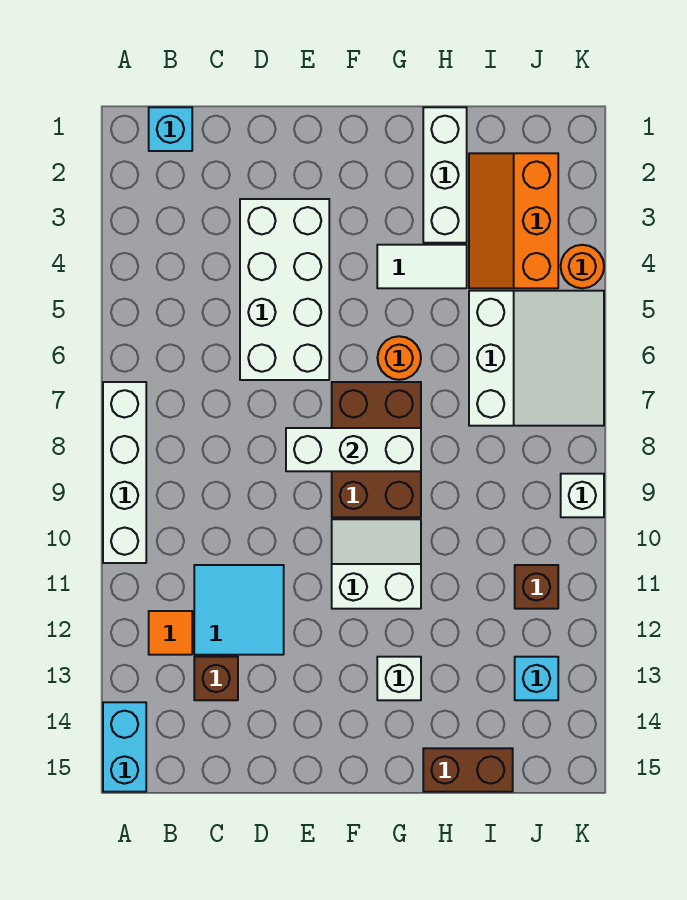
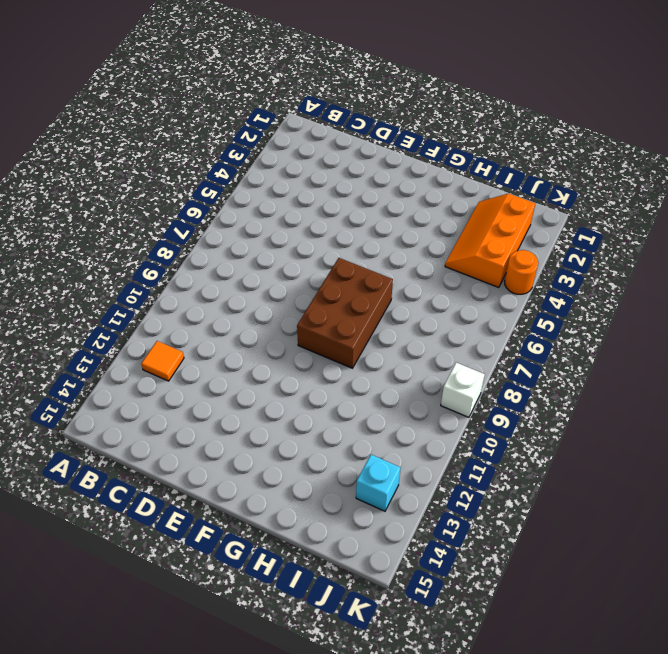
none -> white brick A7:A10 level 1
none -> cyan brick A14:A15 level 1
none -> cyan brick B1 level 1

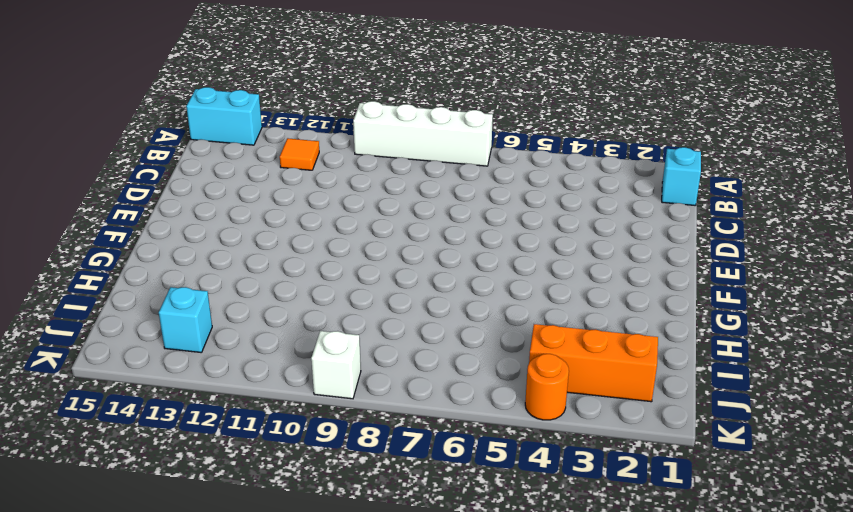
none -> cyan tile C11:D12 level 1
none -> brown brick C13 level 1
none -> white brick D3:E6 level 1

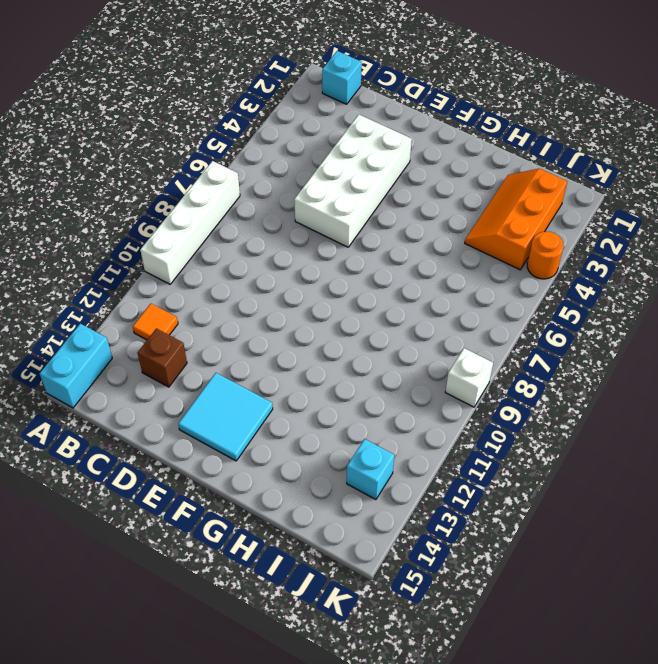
cyan tile E13:F14 level 1 -> cyan tile C11:D12 level 1
none -> brown brick F7:G9 level 1
none -> white slope F10:G11 level 1 top 11
none -> white tile G4:H4 level 1

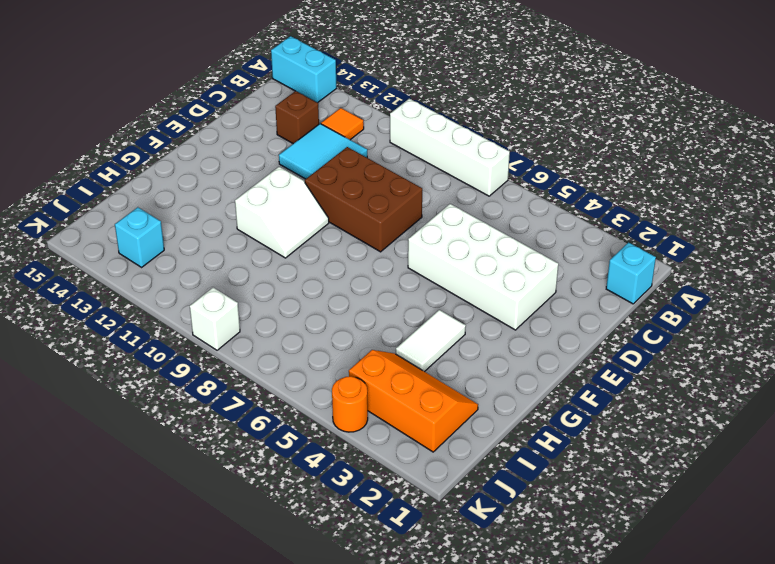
brown brick D8:E10 level 1 -> brown brick F7:G9 level 1
none -> orange round brick G6 level 1
none -> white brick G13 level 1
none -> white brick H1:H3 level 1

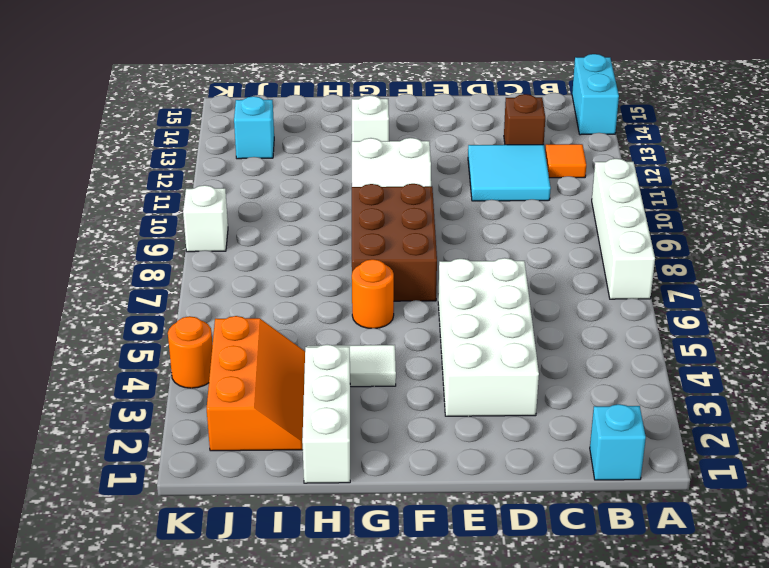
none -> brown brick H15:I15 level 1
none -> white slope I5:K7 level 1 top I
none -> brown brick J11 level 1

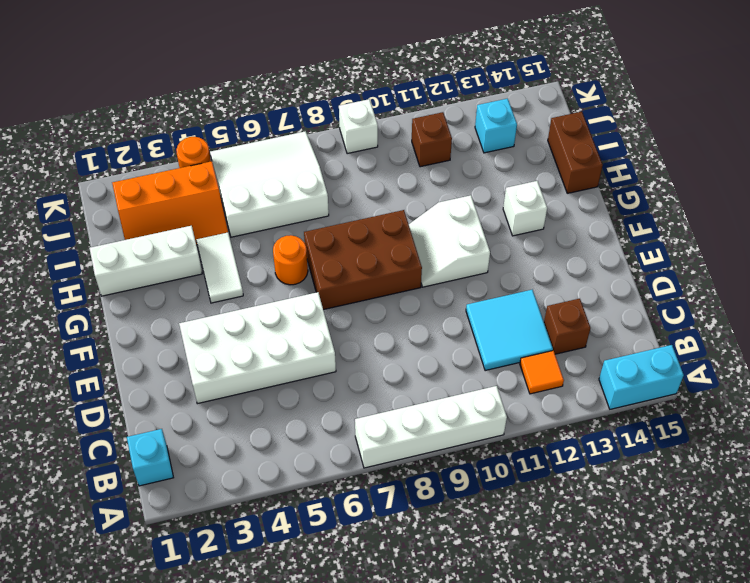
none -> white brick E8:G8 level 2

